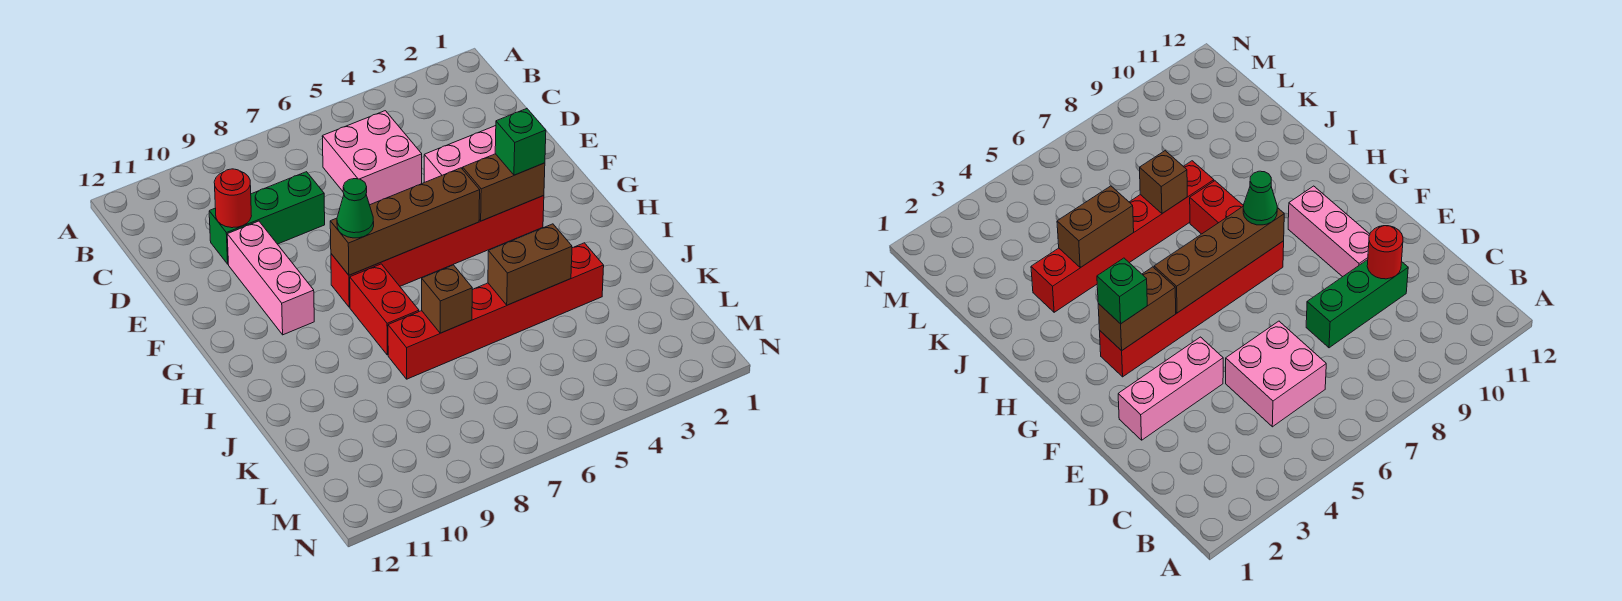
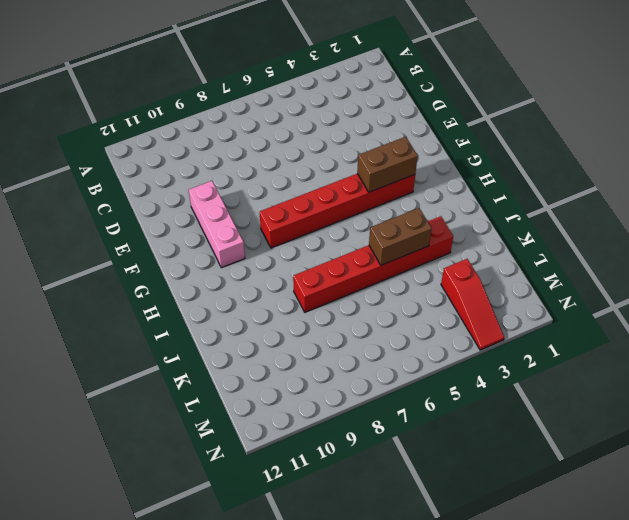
red slope L3:N3 level 1 top L -> none
none -> pink brick C5:D6 level 1
none -> green brick D8:D10 level 1
none -> pink brick E2:E4 level 1

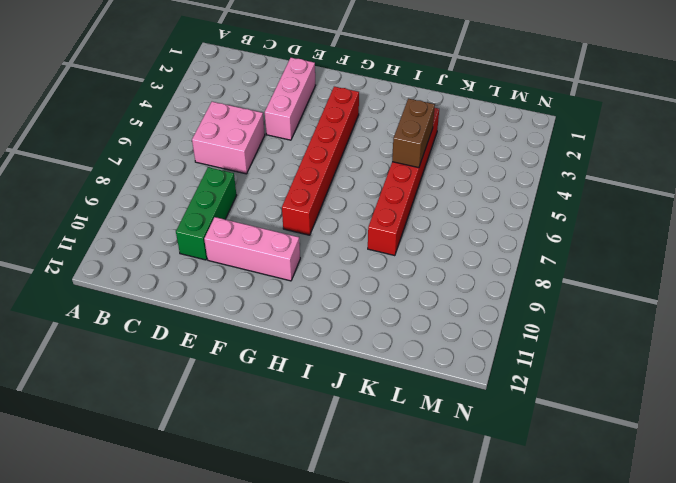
none -> red brick H8:I8 level 1
none -> red round brick D10 level 2
none -> brown brick G3:G4 level 2

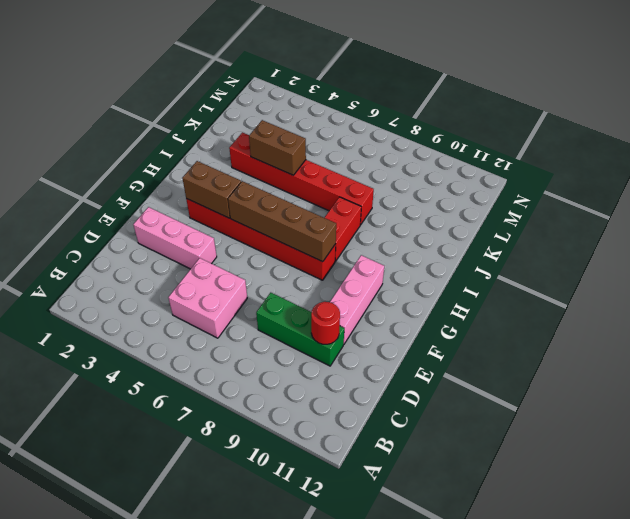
none -> brown brick J7 level 2
none -> green brick G3 level 3
none -> green cone G8 level 3

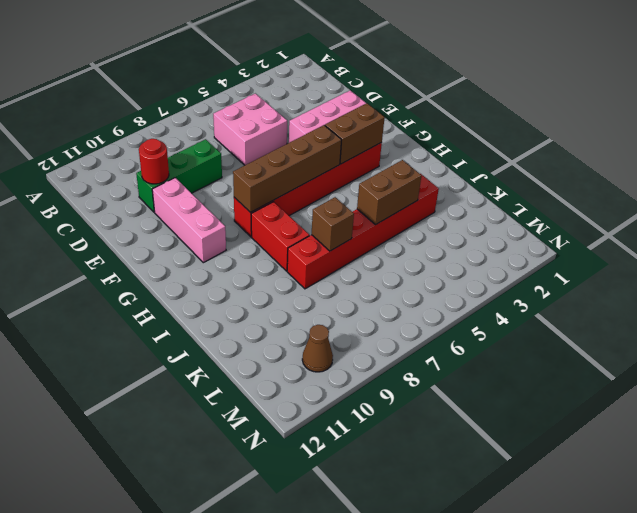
brown cone M10 level 1 -> none
none -> green brick G3 level 3
none -> green cone G8 level 3

